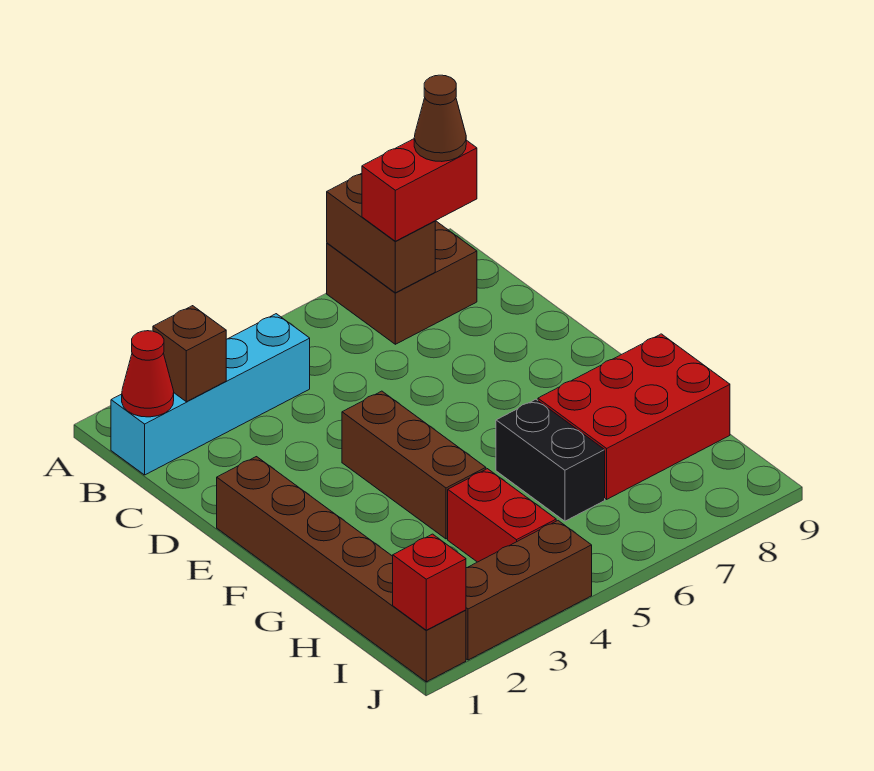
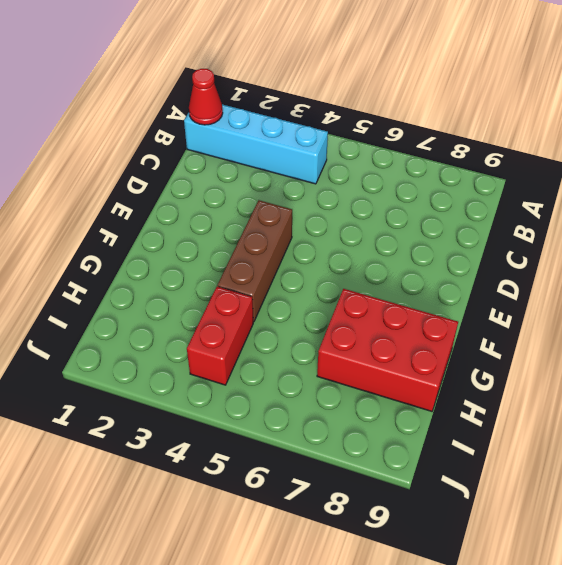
none -> brown brick A7:B8 level 1
none -> brown brick E1:J1 level 1
none -> black brick G6:H6 level 1

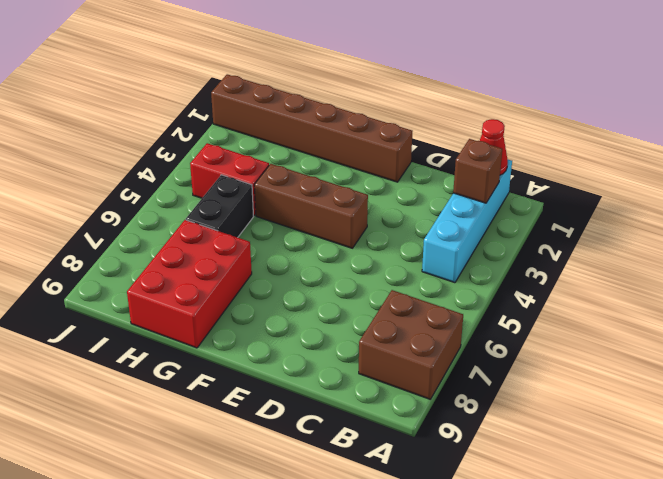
black brick H5:H6 level 1 -> black brick G6:H6 level 1
none -> brown brick J2:J4 level 1
none -> brown brick A7:B7 level 2
none -> red brick J1 level 2

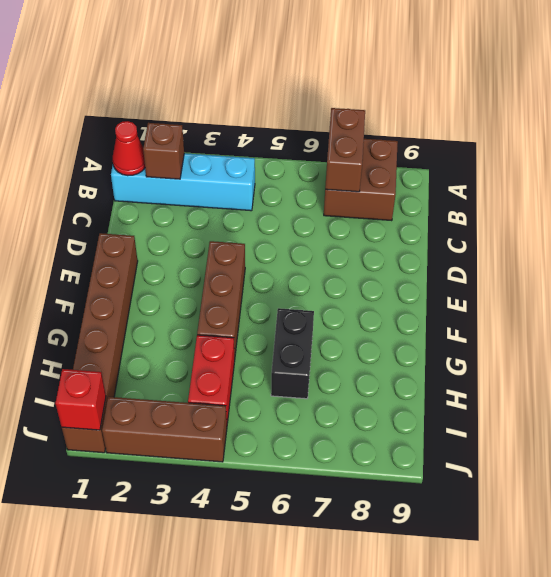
none -> red brick G7:H9 level 1
none -> red brick B7:B8 level 3
none -> brown cone B8 level 4

